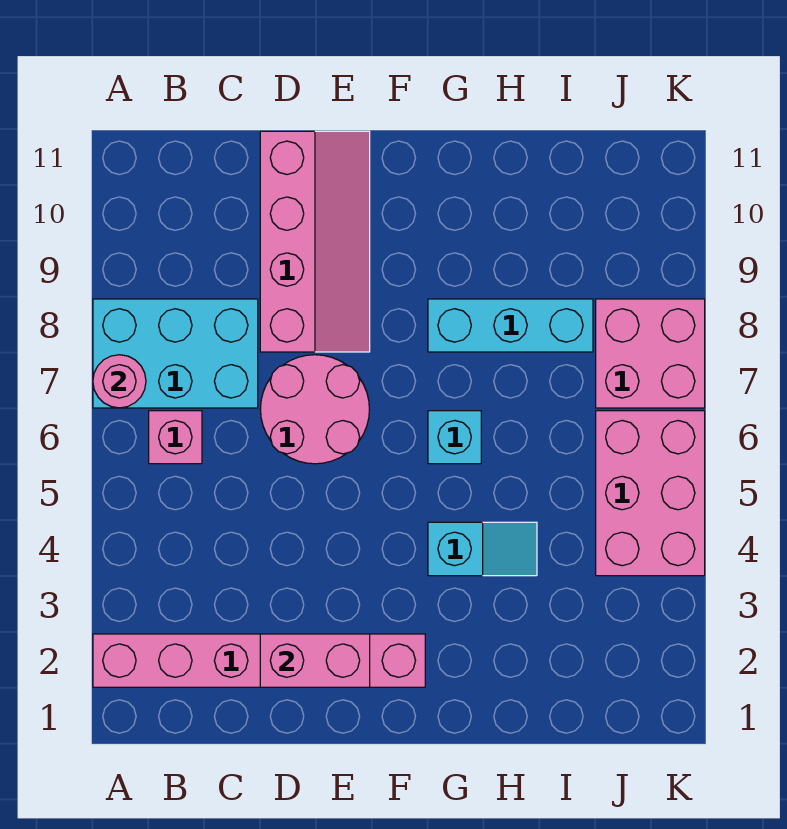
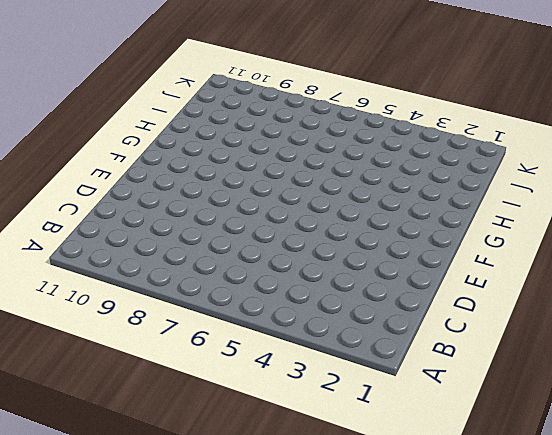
none -> pink brick A2:F2 level 1
none -> cyan brick A7:C8 level 1
none -> pink brick B6 level 1

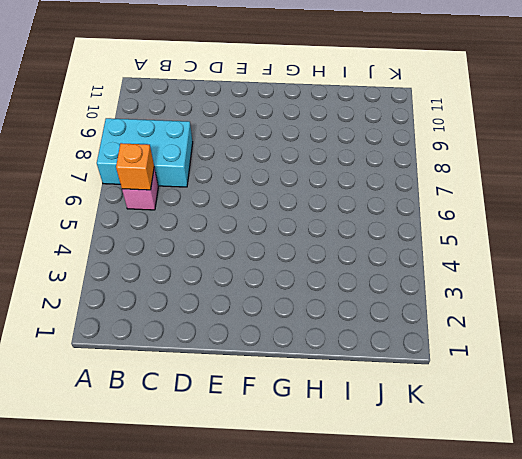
orange brick B6 level 2 -> none
none -> pink brick A2:F2 level 1
none -> pink round brick D6:E7 level 1
none -> pink slope D8:E11 level 1 top D

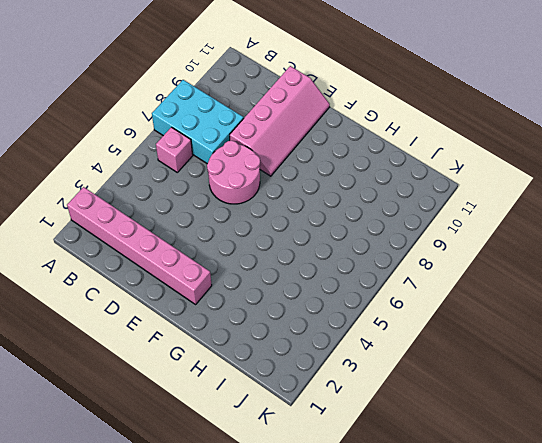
none -> cyan slope G4:H4 level 1 top G
none -> cyan brick G6 level 1
none -> cyan brick G8:I8 level 1

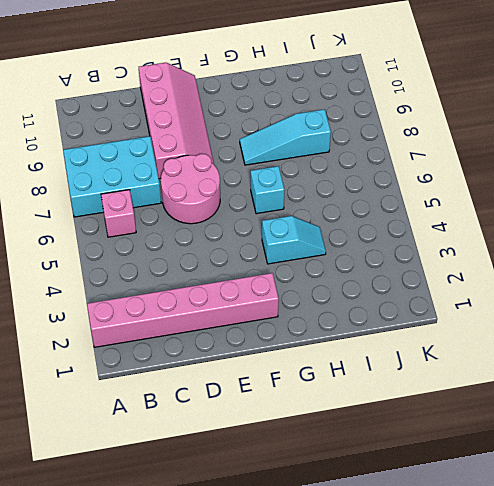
cyan slope G8:I8 level 1 top I -> cyan brick G8:I8 level 1
none -> pink brick J4:K6 level 1
none -> pink brick J7:K8 level 1
none -> pink round brick A7 level 2

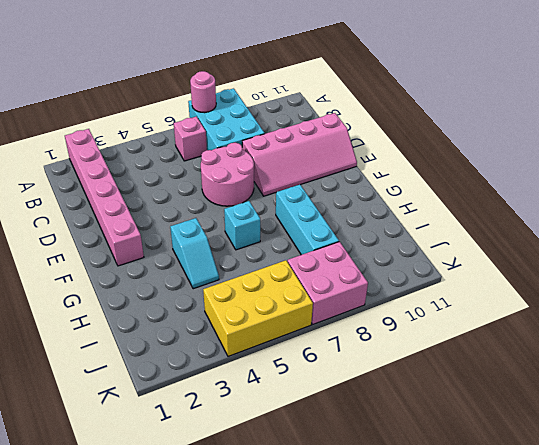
yellow brick J4:K6 level 1 -> pink brick J4:K6 level 1
none -> pink brick D2:E2 level 2

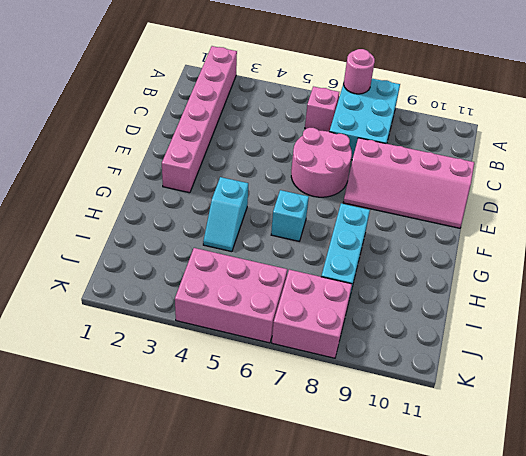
none -> pink brick D2:E2 level 2

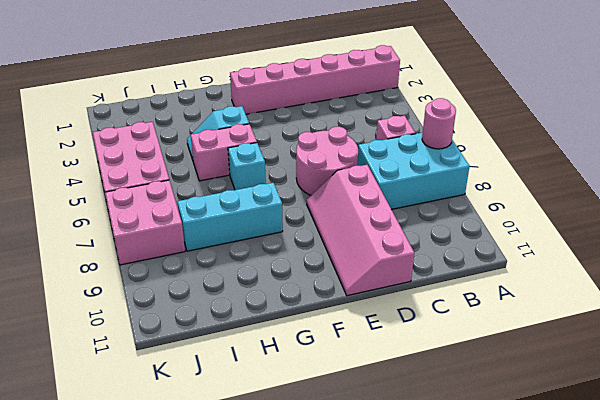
pink brick G5:H5 level 1 -> pink brick D2:E2 level 2

